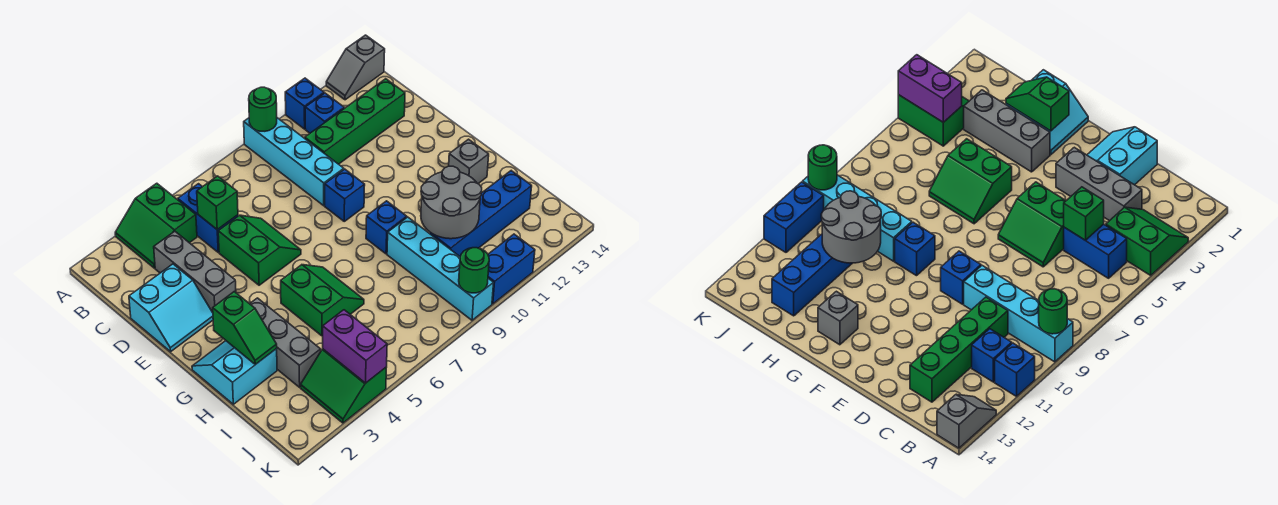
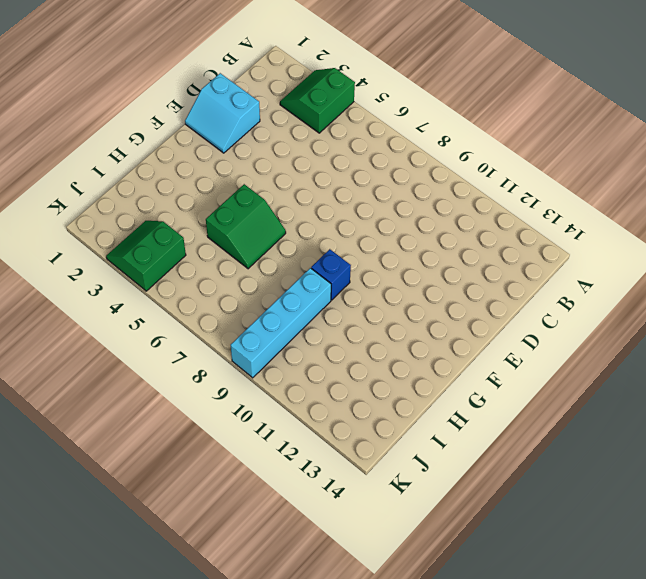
none -> cyan brick A9:D9 level 1
none -> blue brick A11 level 1
none -> grey slope A13:A14 level 1 top 14

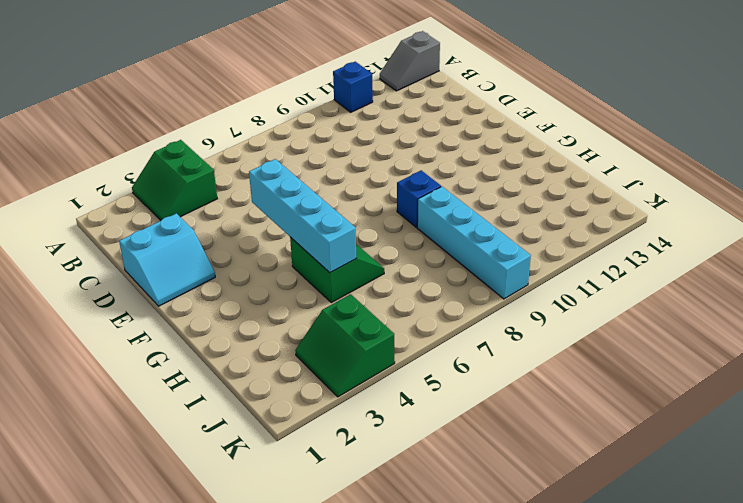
cyan brick E5:H5 level 2 -> cyan brick A9:D9 level 1
none -> blue brick B5:C5 level 1
none -> blue brick B11 level 1
none -> grey brick C3:E3 level 1

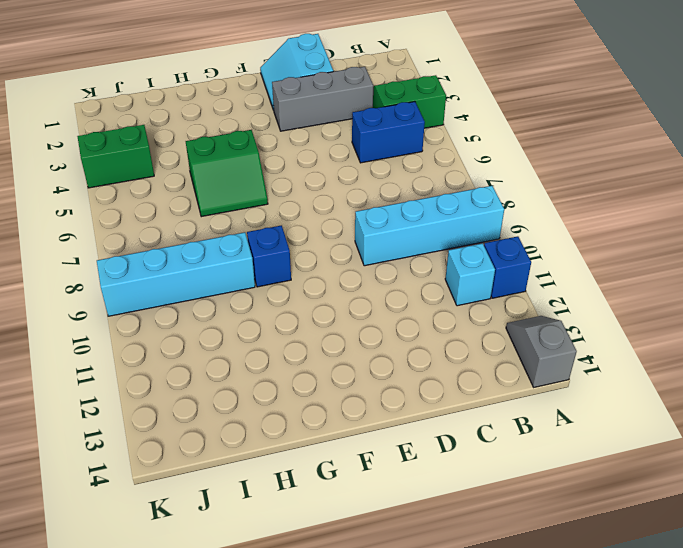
cyan brick B11 level 1 -> blue brick B11 level 1
none -> green brick C10:C13 level 1
none -> green slope D5:E6 level 1 top 5
none -> blue brick E9 level 1

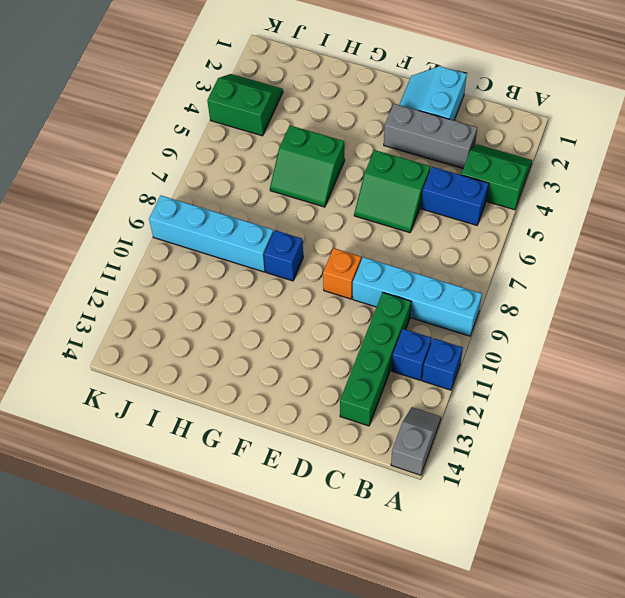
orange brick E9 level 1 -> blue brick E9 level 1
none -> cyan slope G1:H2 level 1 top H
none -> grey brick G3:I3 level 1
none -> grey brick G13 level 1

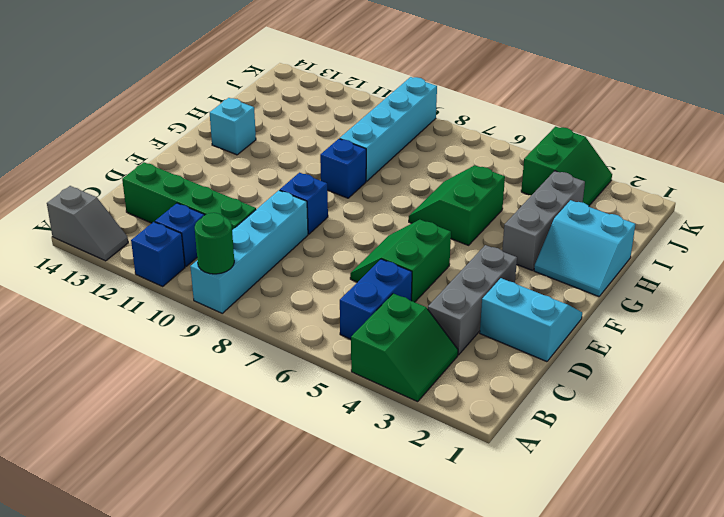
cyan brick G13 level 1 -> grey brick G13 level 1
none -> blue brick I10:I13 level 1
none -> blue brick K10:K11 level 1
none -> green brick C5 level 2

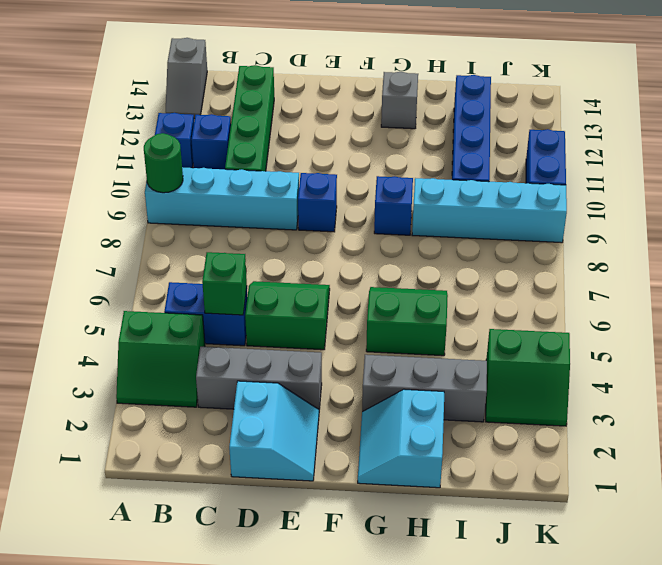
none -> green slope G2:H2 level 2 top G
none -> grey round brick H10:I11 level 2
none -> purple brick J4:K4 level 2

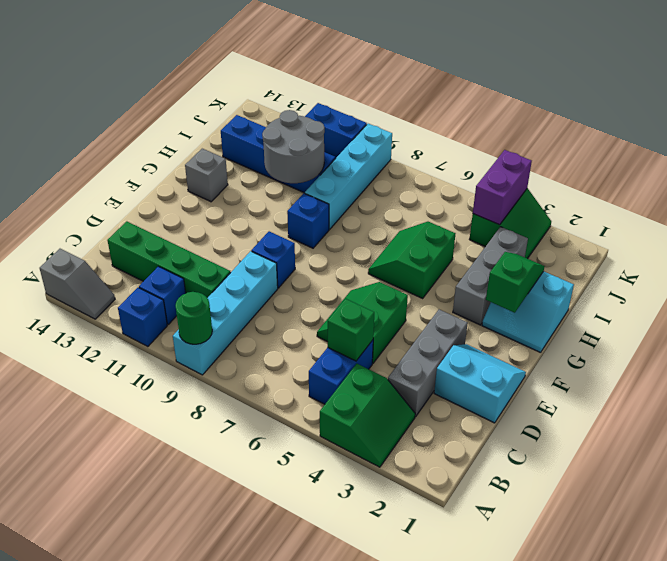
none -> green round brick K9 level 2

